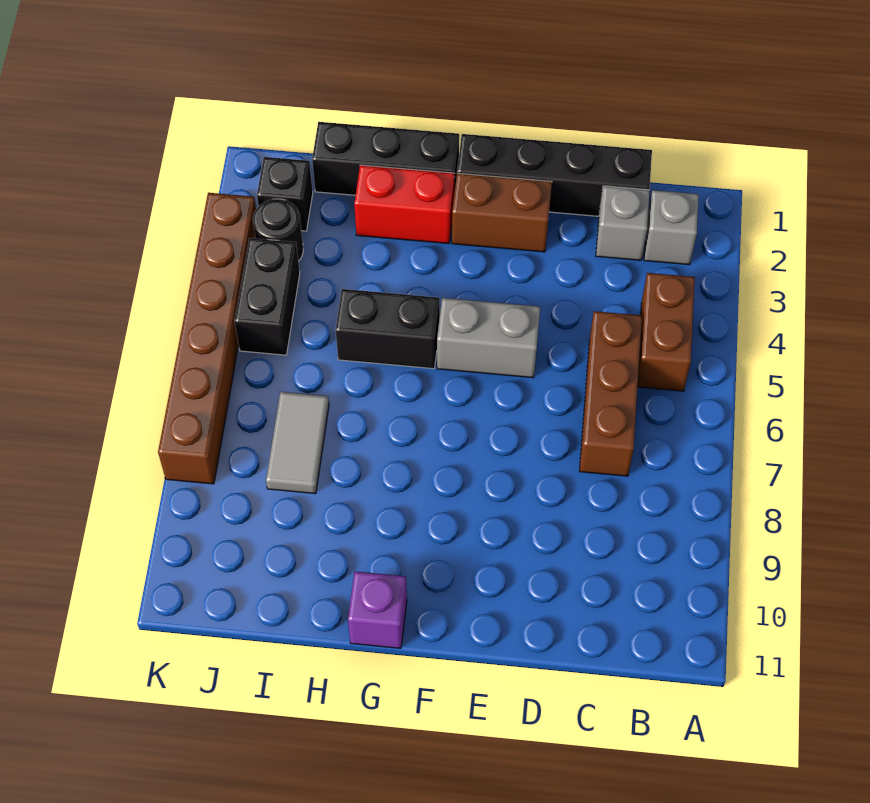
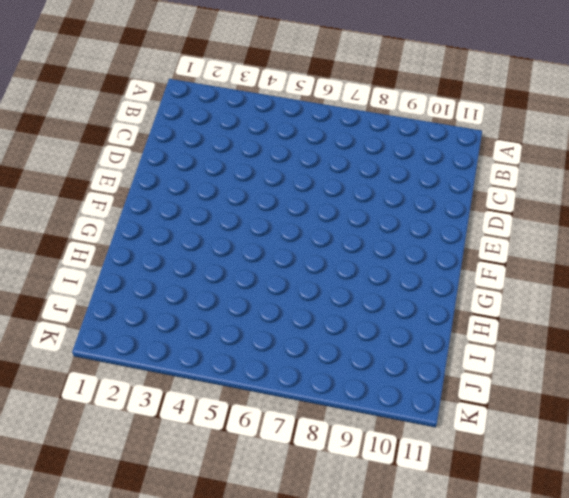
none -> grey brick B2 level 1
none -> brown brick B4:B5 level 1
none -> black brick C1:F1 level 1

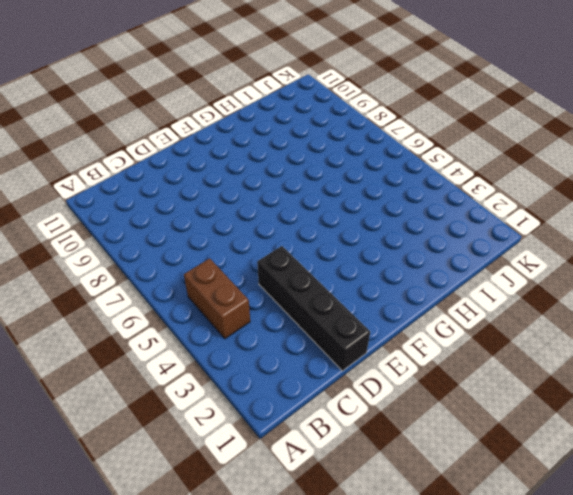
black brick D1:D4 level 1 -> black brick C1:F1 level 1
none -> grey brick B2 level 1
none -> grey brick C2 level 1
none -> brown brick C5:C7 level 1

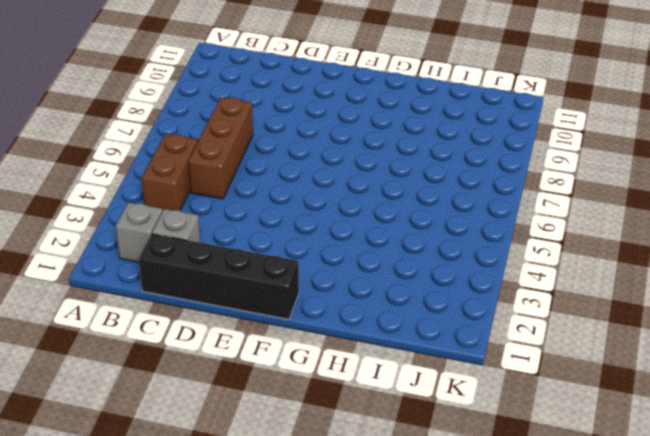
none -> brown brick E2:F2 level 1
none -> grey brick E5:F5 level 1
none -> black brick G1:I1 level 1

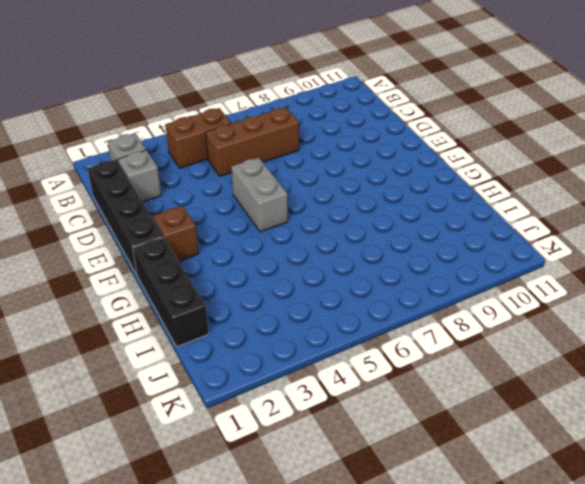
brown brick F2 level 1 -> brown brick E2:F2 level 1
none -> red brick G2:H2 level 1
none -> black brick G5:H5 level 1
none -> purple brick G11 level 1

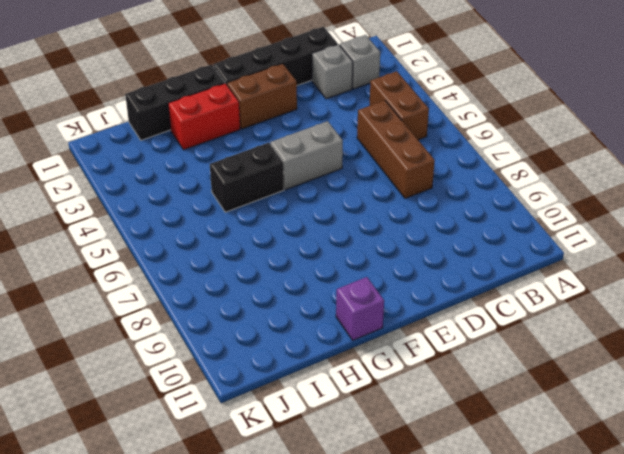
none -> grey tile I7:I8 level 1
none -> black brick J2 level 1
none -> black round brick J3 level 1

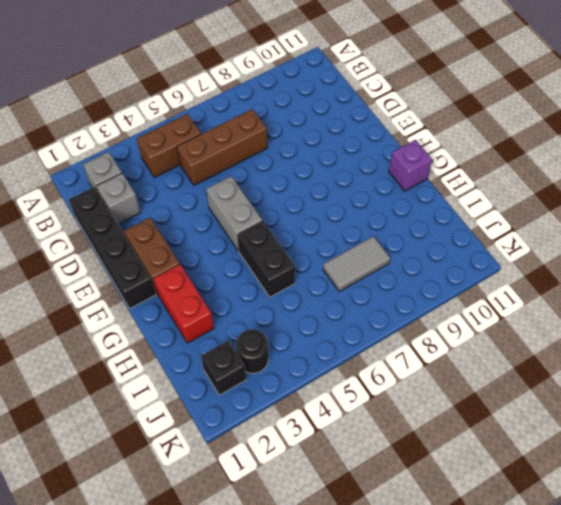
none -> black brick G1:I1 level 1
none -> black brick J4:J5 level 1
none -> brown brick K3:K8 level 1

